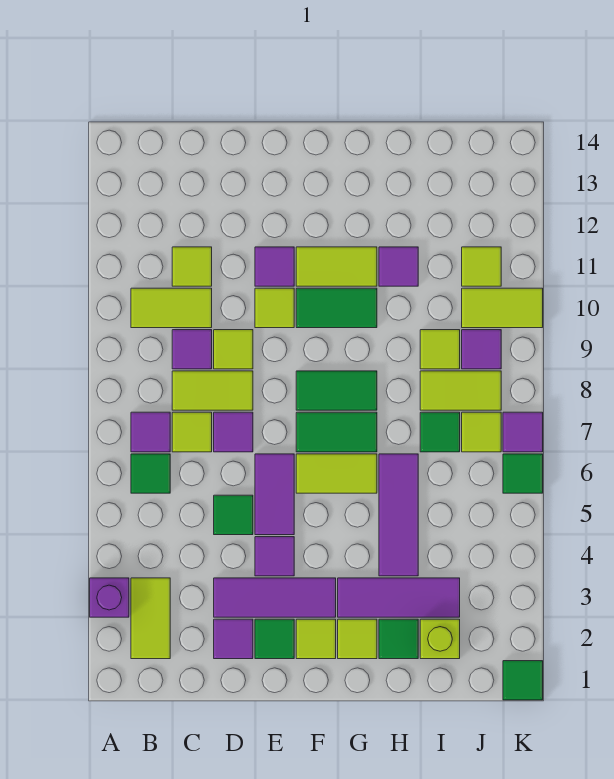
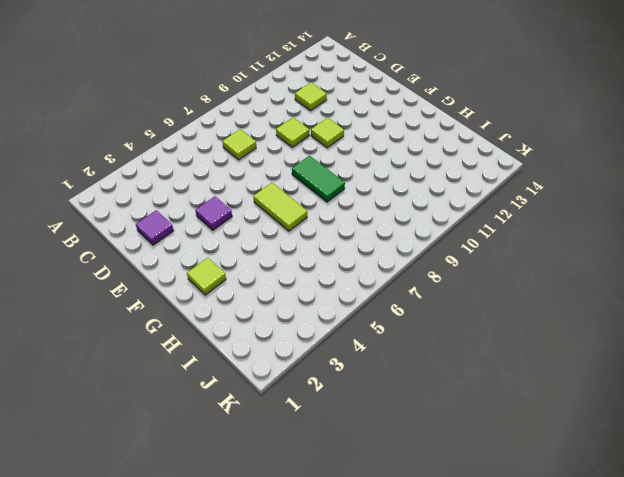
none -> purple brick A3 level 1
none -> lime tile B2:B3 level 1
none -> green tile B6 level 1
none -> purple tile B7 level 1

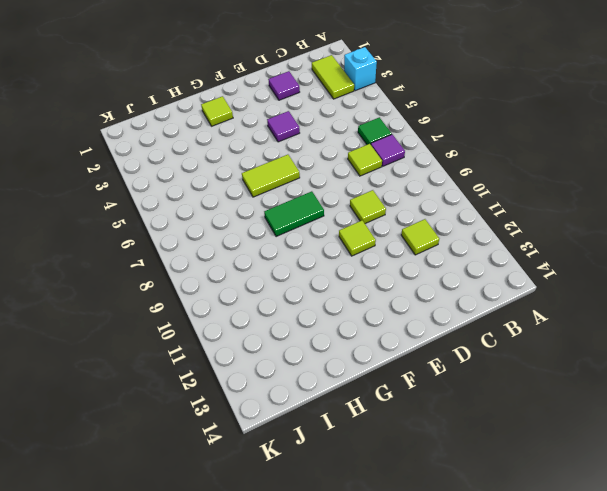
cyan brick A3 level 1 -> purple brick A3 level 1
none -> lime tile B10:C10 level 1
none -> lime tile C8:D8 level 1
none -> purple tile C9 level 1
none -> purple tile D3:F3 level 1

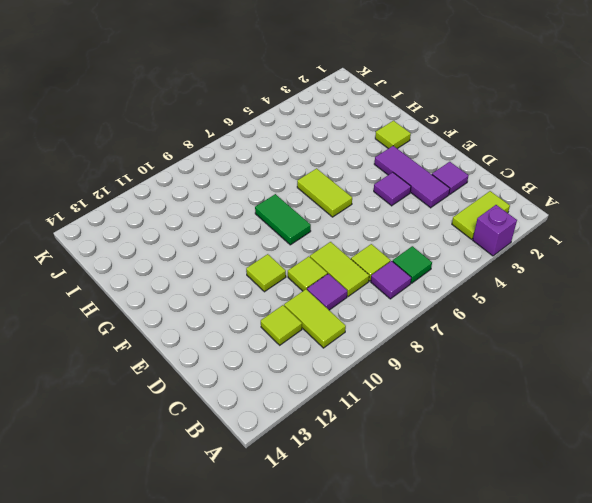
none -> green tile D5 level 1
none -> purple tile D7 level 1
none -> green tile E2 level 1
none -> purple tile E5:E6 level 1

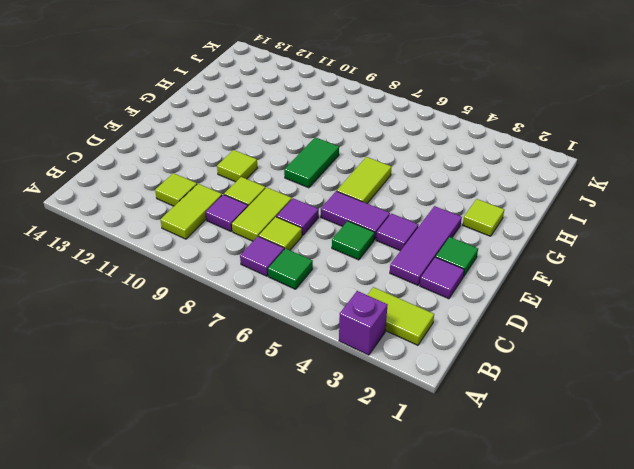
none -> purple tile E11 level 1
none -> lime tile F2 level 1
none -> green tile F7:G7 level 1
none -> green tile F10:G10 level 1

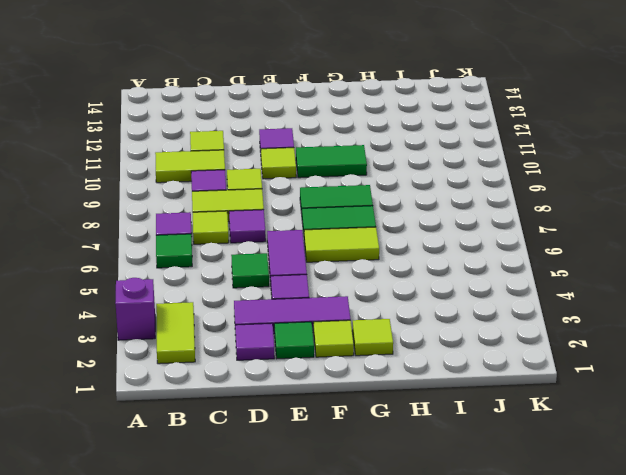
none -> lime tile F11:G11 level 1
none -> purple tile G3:I3 level 1
none -> green tile H2 level 1
none -> purple tile H4:H6 level 1

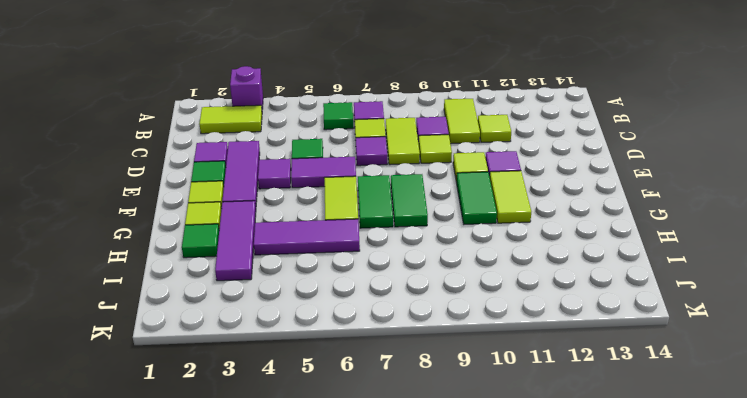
none -> purple tile H11 level 1
none -> lime brick I2 level 1
none -> green tile I7 level 1
none -> lime tile I8:J8 level 1

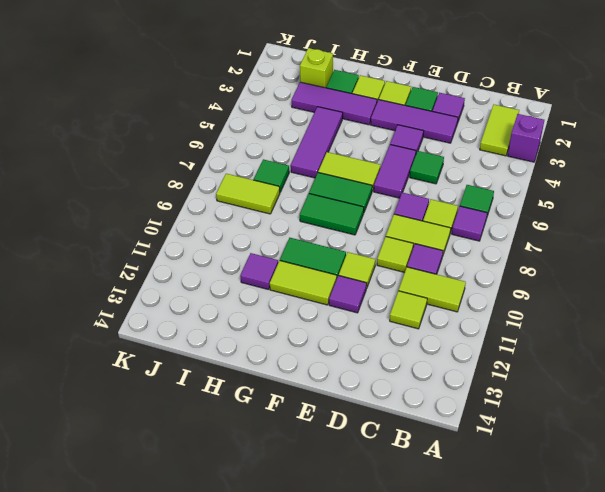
none -> lime tile I9 level 1
none -> lime tile J7 level 1
none -> purple tile J9 level 1
none -> lime tile J10:K10 level 1

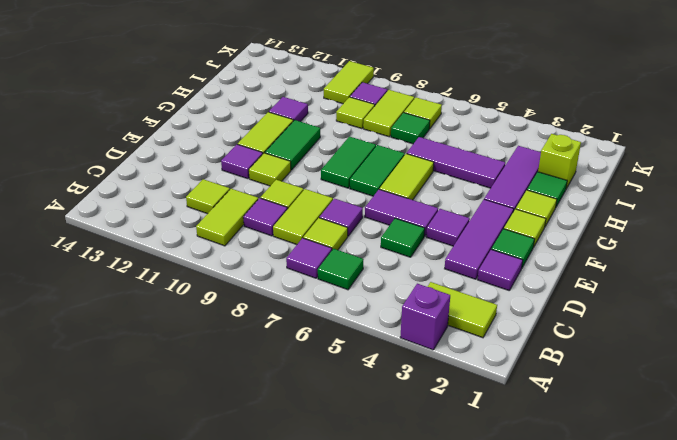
none -> lime tile J11 level 1
none -> green tile K1 level 1
none -> green tile K6 level 1
none -> purple tile K7 level 1

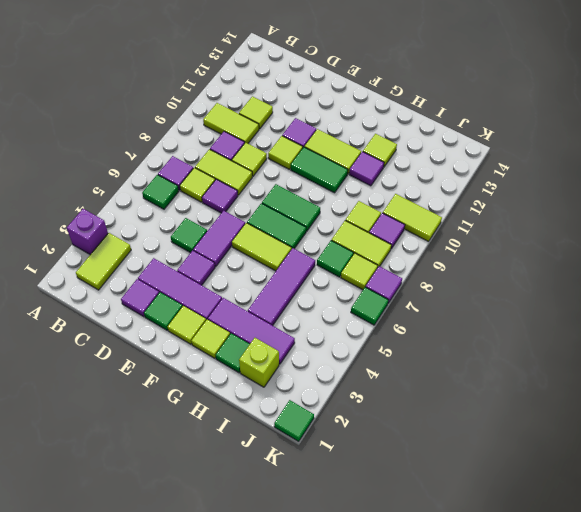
lime tile H12 level 1 -> lime tile J11 level 1

